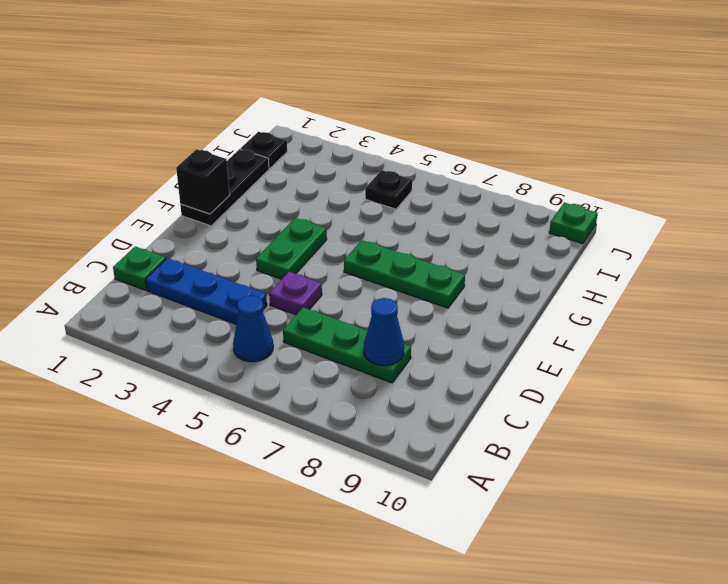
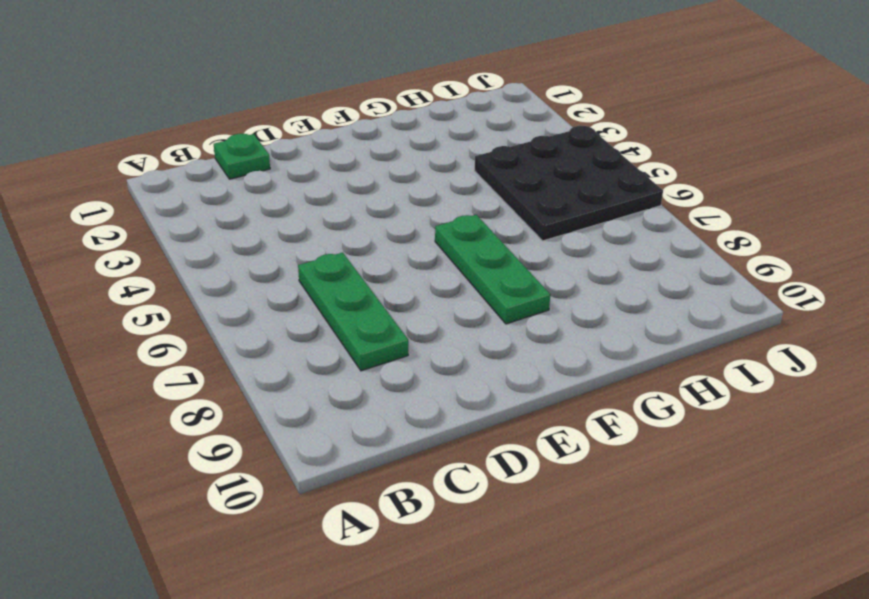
black plate H4:J6 level 1 -> black plate I5 level 1
none -> blue cone B5 level 1
none -> blue plate C2:C4 level 1
none -> purple plate D5 level 1

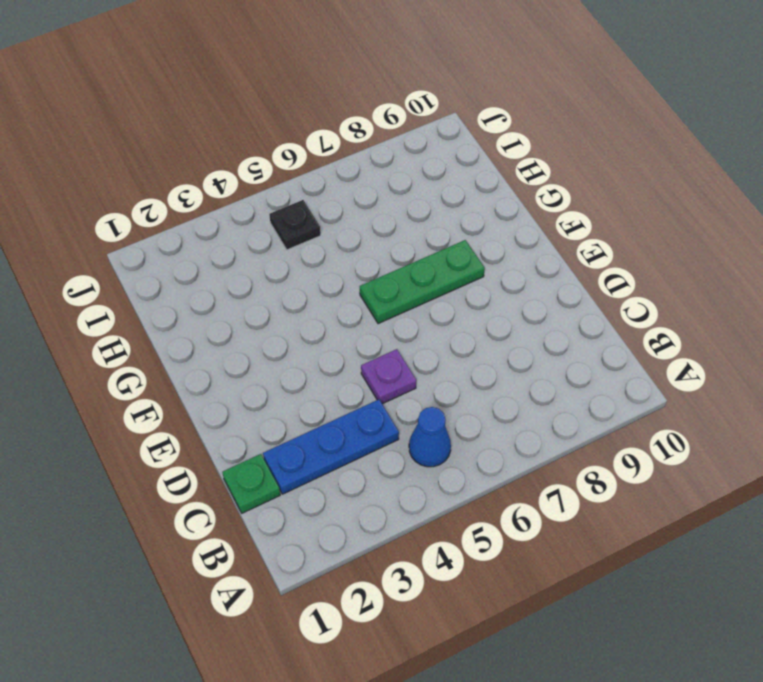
none -> green plate C6:C8 level 1
none -> green plate E4:F4 level 1
none -> black plate F1:H1 level 1

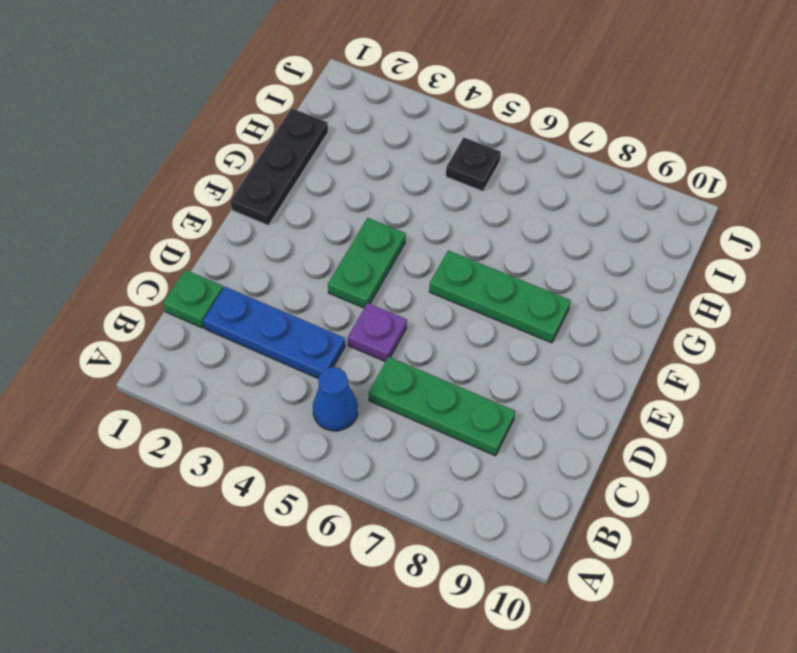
none -> black plate I1 level 1
none -> green plate J10 level 1
none -> blue cone C8 level 2

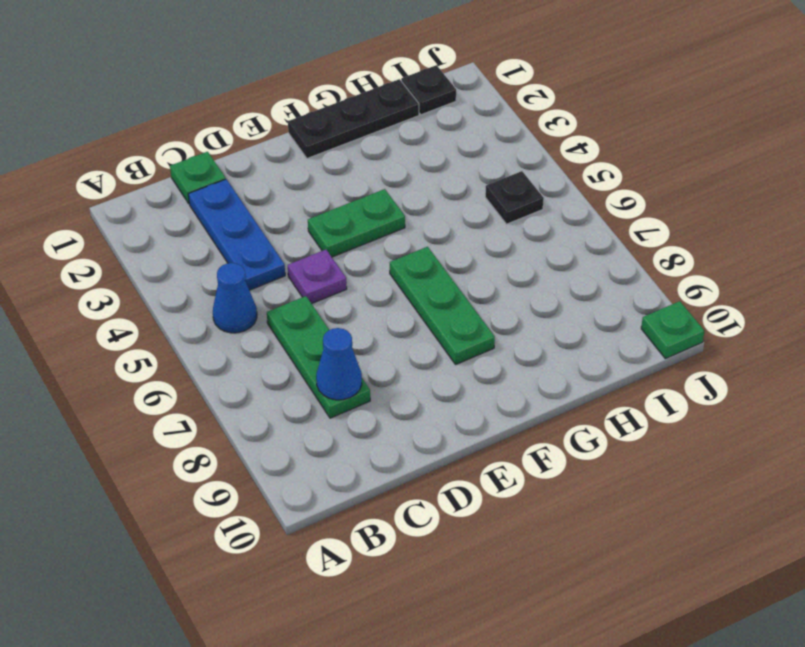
none -> black brick F1 level 2

